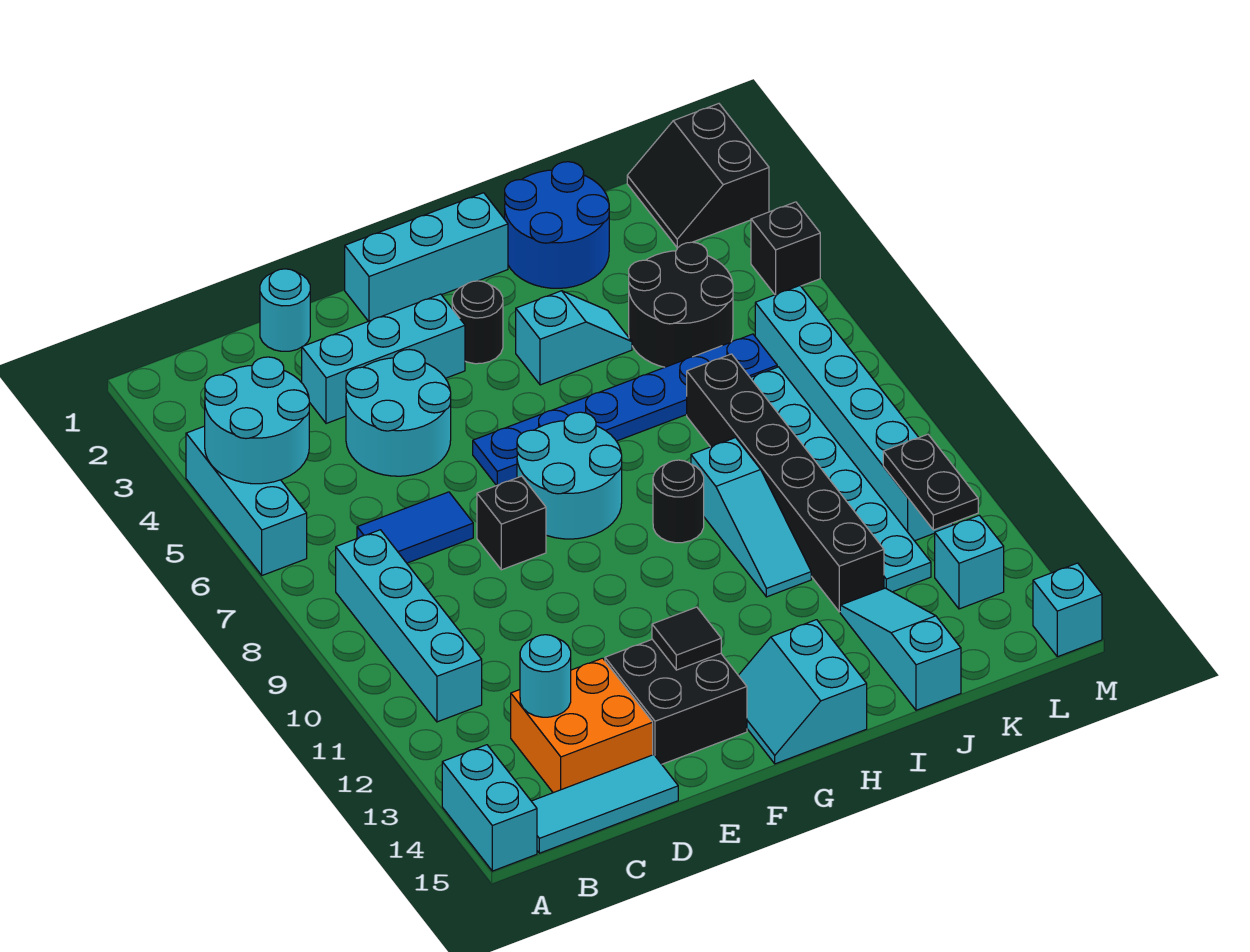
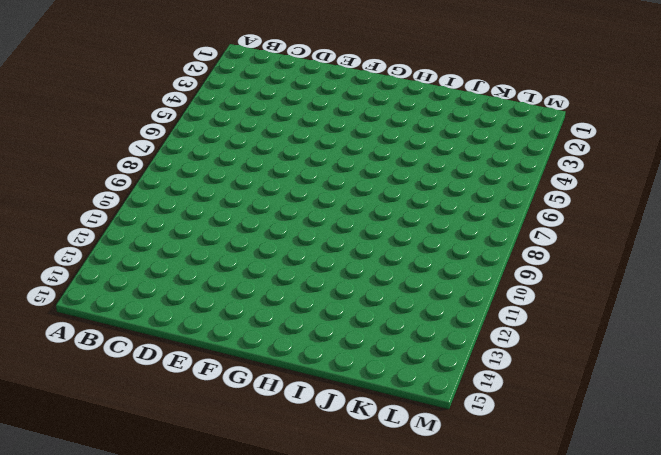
none -> cyan brick A4:A6 level 1
none -> cyan brick A14:A15 level 1
none -> cyan brick B8:B11 level 1
none -> cyan tile B15:D15 level 1

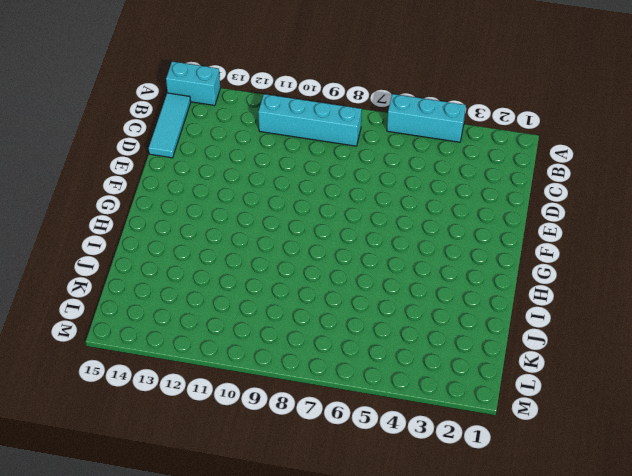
none -> blue tile C7:D7 level 1
none -> orange brick C13:D14 level 1
none -> cyan round brick D1 level 1
none -> cyan brick D3:F3 level 1

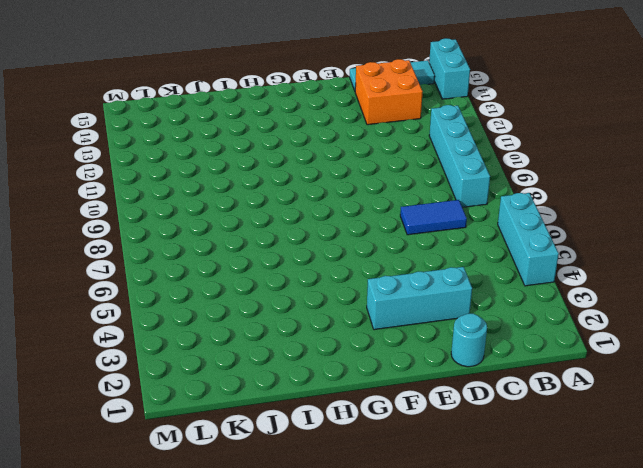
none -> cyan round brick D4:E5 level 1
none -> black brick E8 level 1
none -> black brick E13:F14 level 1
none -> cyan brick F1:H1 level 1

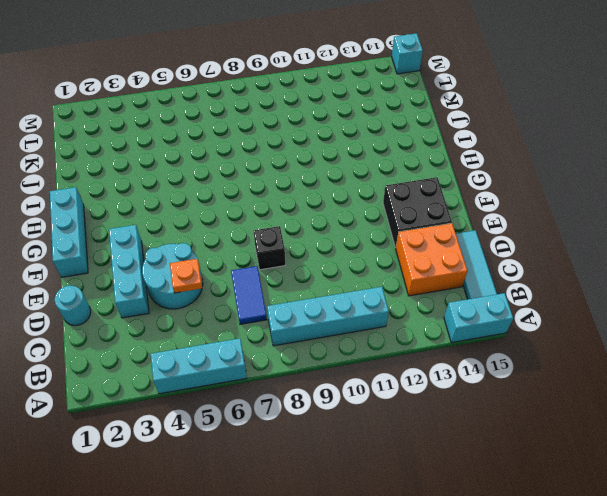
orange plate D5 level 2 -> none
none -> blue plate F6:K6 level 1
none -> cyan round brick F7:G8 level 1
none -> black round brick G3 level 1
none -> cyan slope G14:H15 level 1 top H

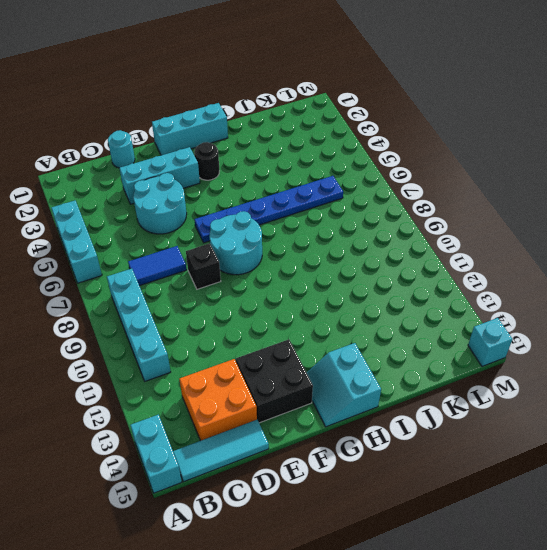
none -> cyan slope H4:I4 level 1 top H
none -> black round brick H9 level 1
none -> blue round brick I1:J2 level 1
none -> cyan slope I9:I11 level 1 top 9

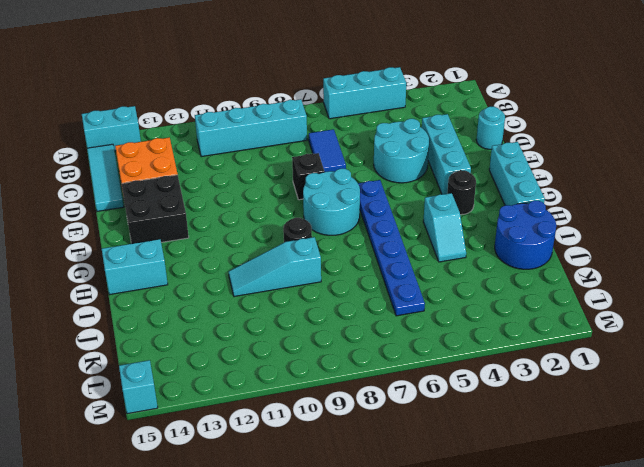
none -> black round brick J4:K5 level 1
none -> black brick J7:J12 level 1
none -> cyan slope J13:J15 level 1 top 15
none -> cyan plate K7:K12 level 1

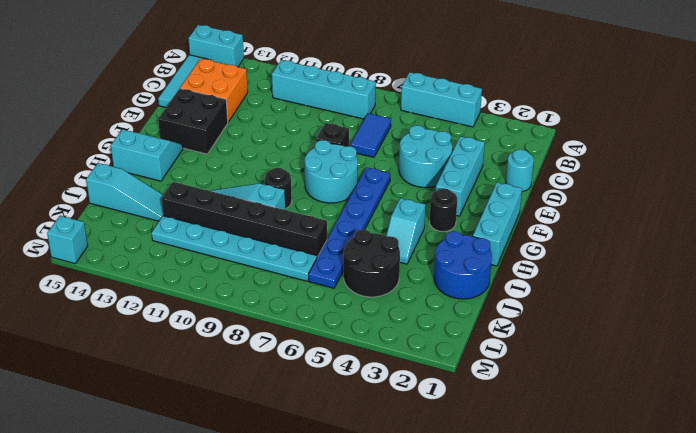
none -> black slope L1:M2 level 1 top M
none -> cyan brick L6:L11 level 1
none -> cyan brick L13 level 1
none -> black brick M4 level 1

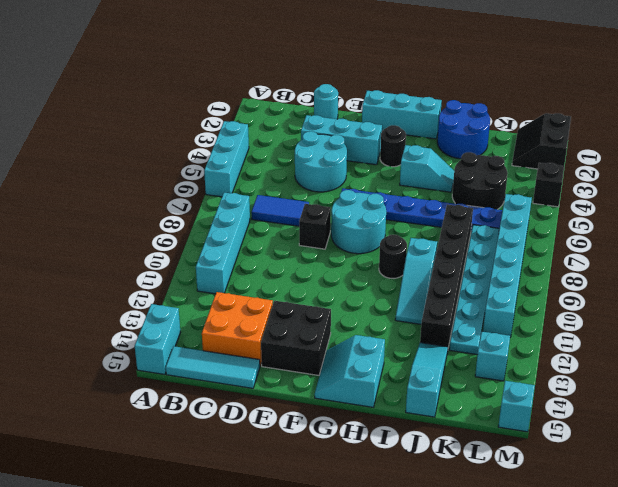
none -> cyan round brick A4:B5 level 2
none -> cyan round brick C13 level 2
none -> black tile F13 level 2
none -> black plate L11:L12 level 2

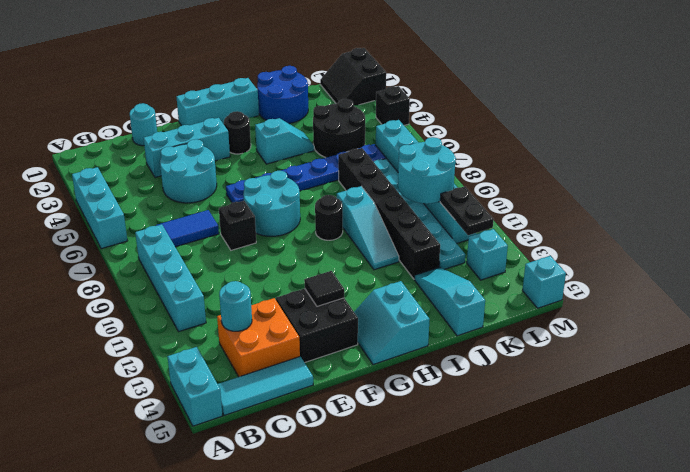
cyan round brick K9:L10 level 2 -> cyan round brick A4:B5 level 2

